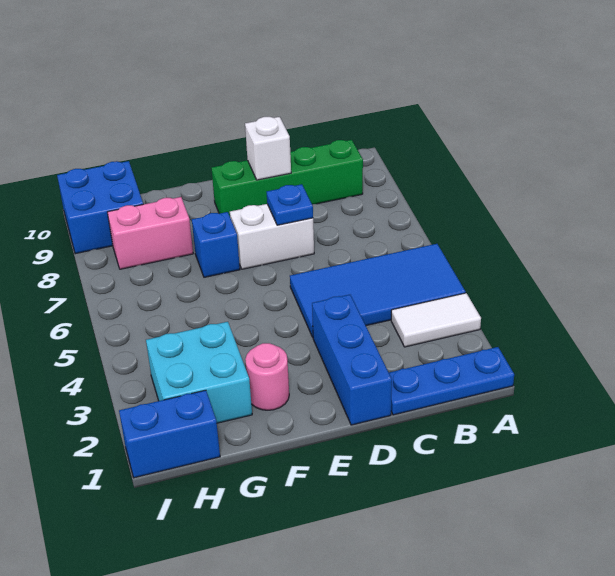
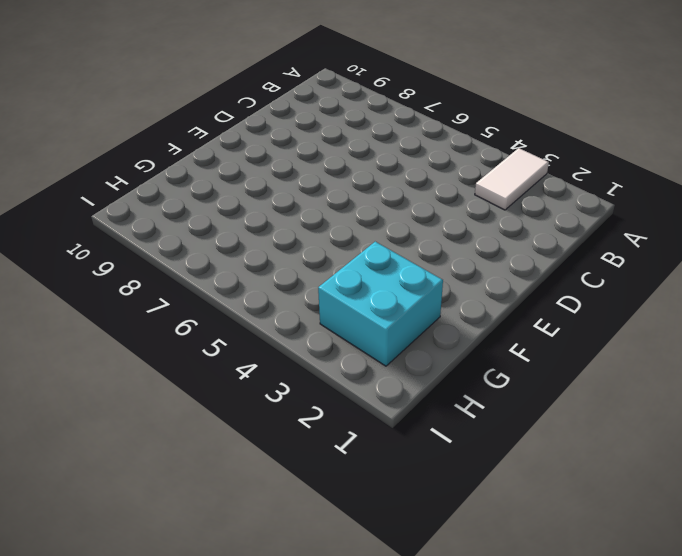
none -> blue plate A1:C1 level 1
none -> blue tile A4:D5 level 1
none -> green brick B9:E9 level 1

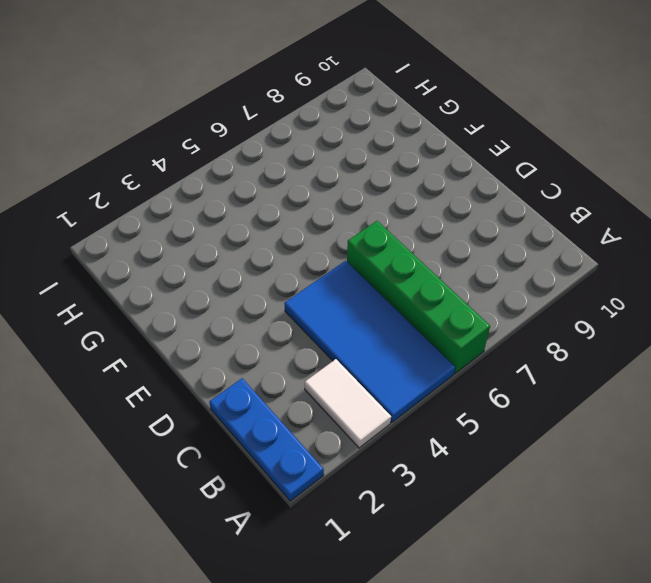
green brick A6:D6 level 1 -> green brick B9:E9 level 1
none -> blue brick D1:D3 level 1
none -> white brick D7:E7 level 1
none -> pink round brick F2 level 1

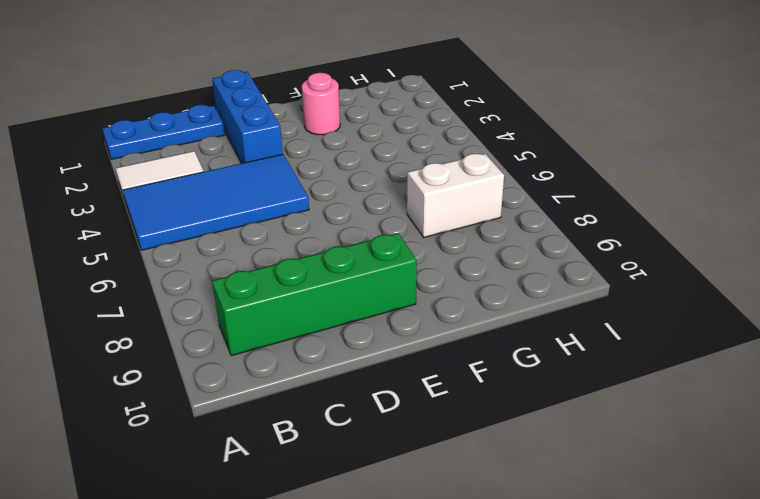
white brick G7:H7 level 1 -> white brick D7:E7 level 1
none -> blue brick F7 level 1
none -> cyan brick G2:H3 level 1
none -> pink brick G8:H8 level 1

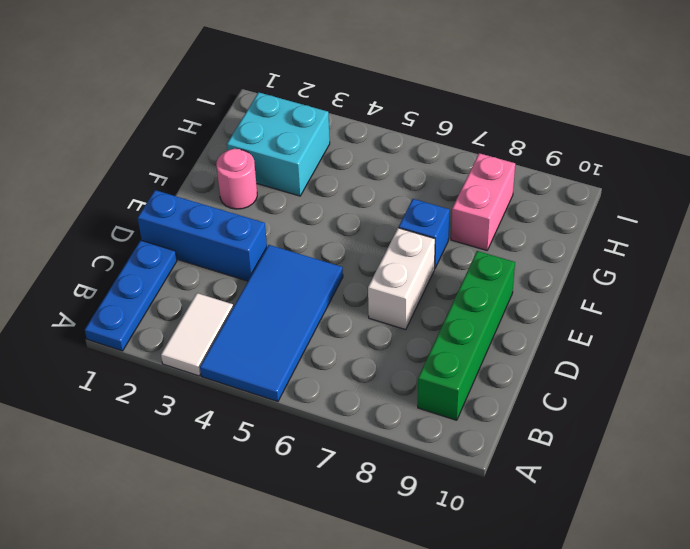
none -> blue brick H1:I1 level 1
none -> blue brick H9:I10 level 1
none -> blue plate D7 level 2

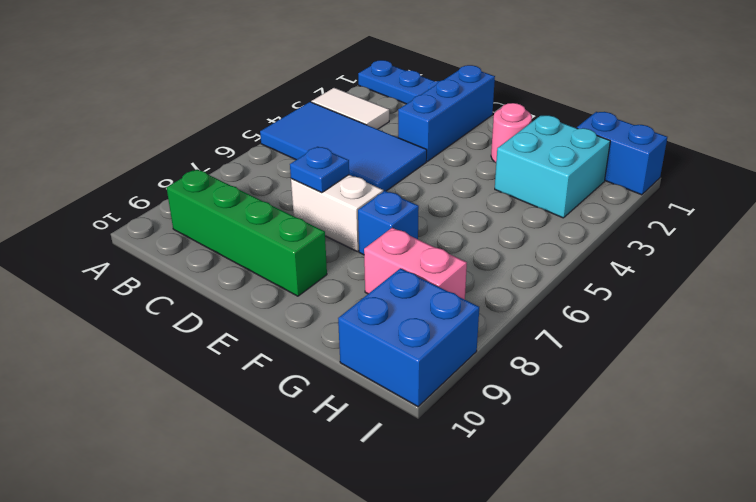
none -> white brick D9 level 2

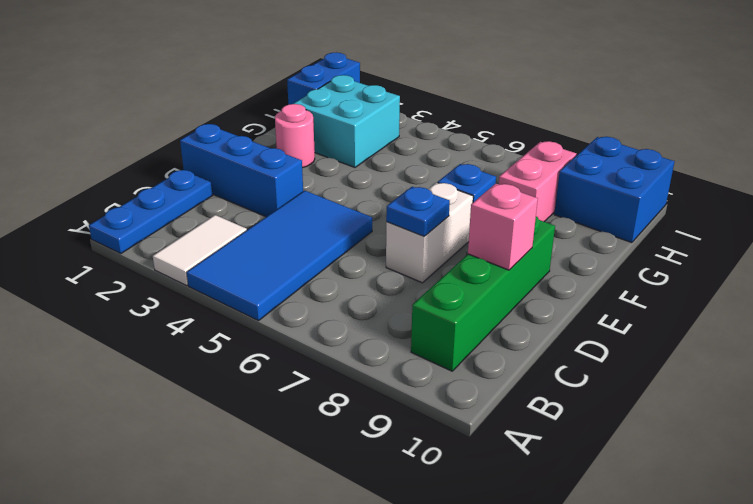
pink brick D9 level 2 -> white brick D9 level 2

